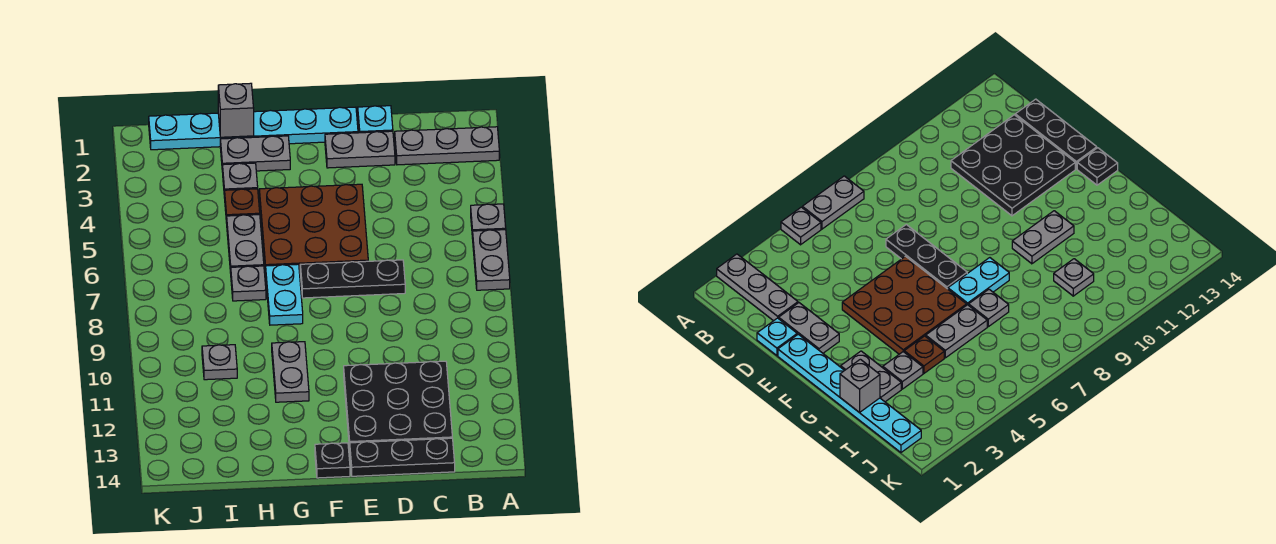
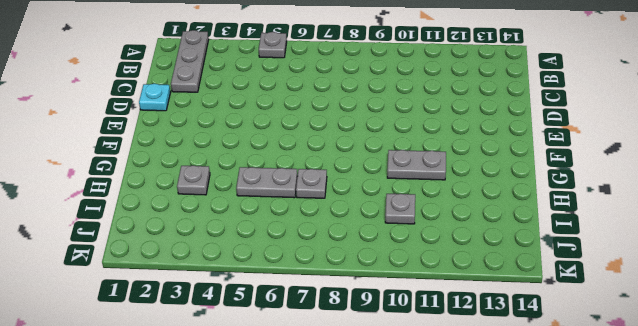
none -> grey plate A6:A7 level 1
none -> black plate C11:E13 level 1
none -> black plate C14:E14 level 1

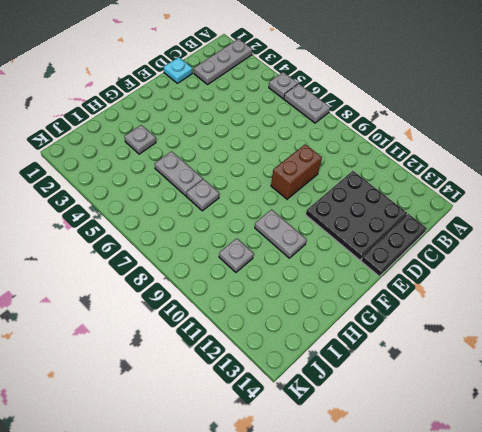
brown brick D9:E9 level 1 -> none
none -> grey plate D2:E2 level 1
none -> black plate D7:F7 level 1
none -> cyan plate E1:J1 level 1

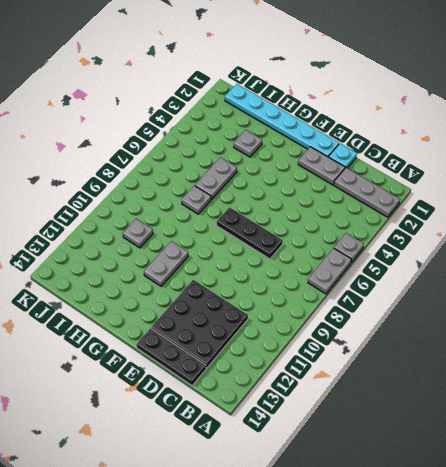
none -> brown plate E4:G6 level 1
none -> black plate F14 level 1
none -> grey plate G2:H2 level 1

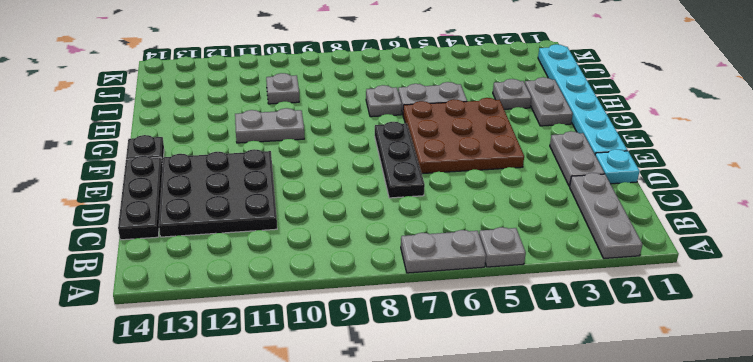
none -> cyan plate G7:G8 level 1
none -> brown plate H4 level 1
none -> grey brick H1 level 2

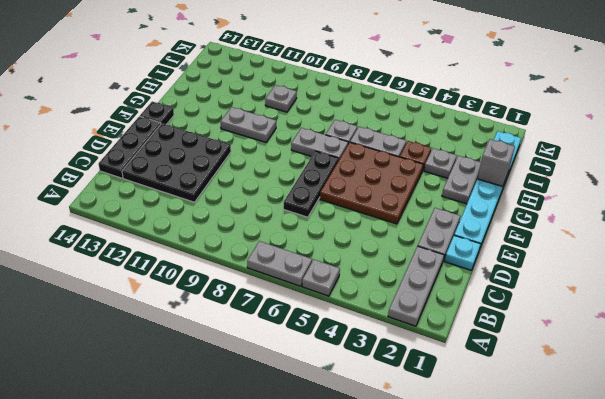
grey plate G7:G8 level 1 -> cyan plate G7:G8 level 1

